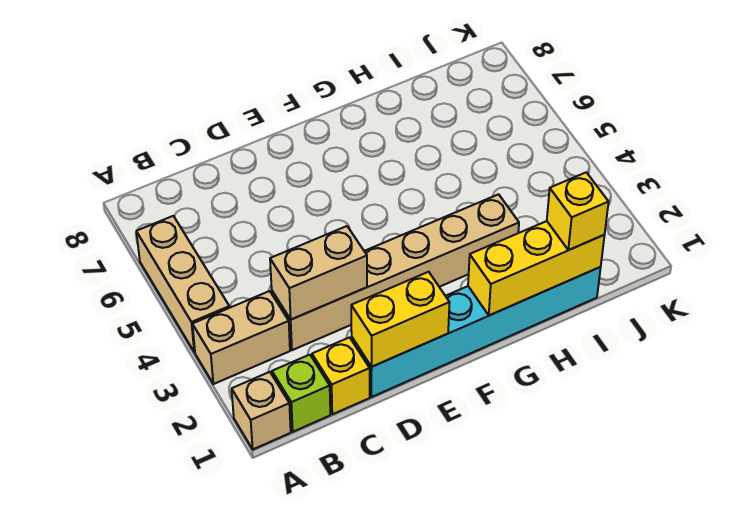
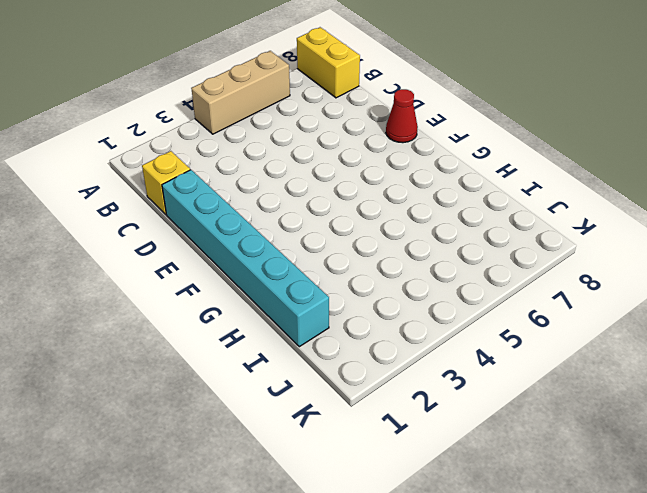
yellow brick A8:B8 level 1 -> yellow brick D1:E1 level 2
red cone E8 level 1 -> none
none -> tan brick A1 level 1
none -> tan brick A3:B3 level 1

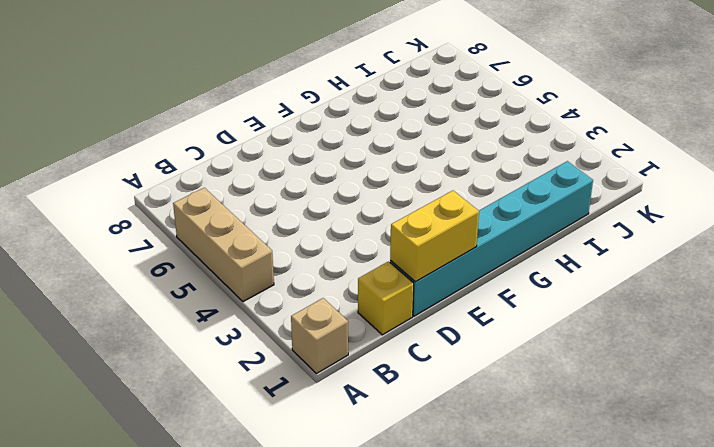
none -> tan brick A3:B3 level 1
none -> lime brick B1 level 1

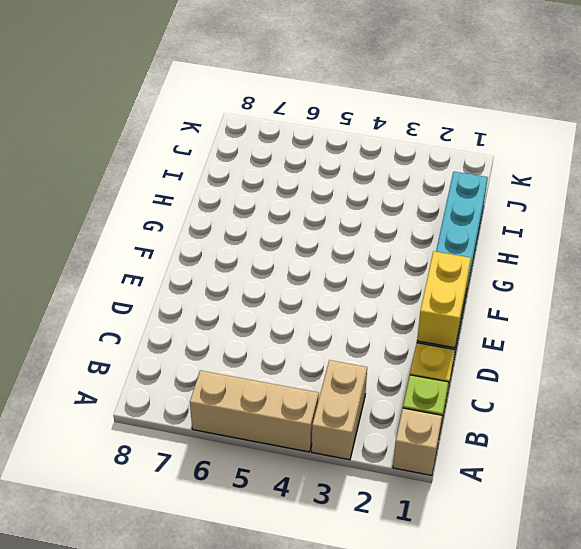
none -> tan brick C3:H3 level 1
none -> tan brick C3:D3 level 2

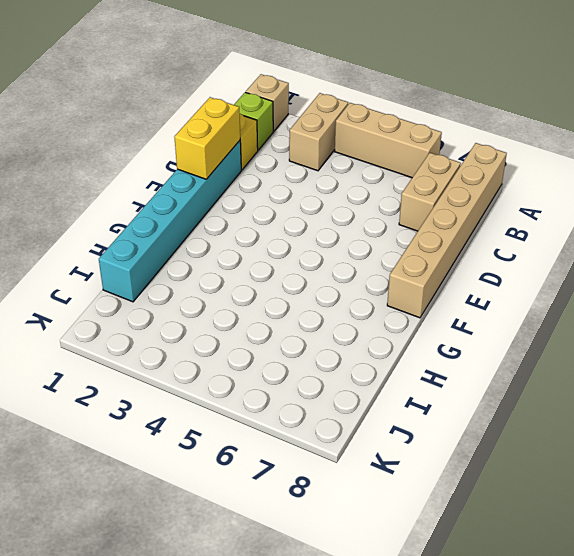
tan brick A8:F8 level 1 -> tan brick C3:H3 level 1
tan brick B7:C7 level 1 -> tan brick C3:D3 level 2
none -> yellow brick G1:I1 level 2
none -> yellow brick I1 level 3

